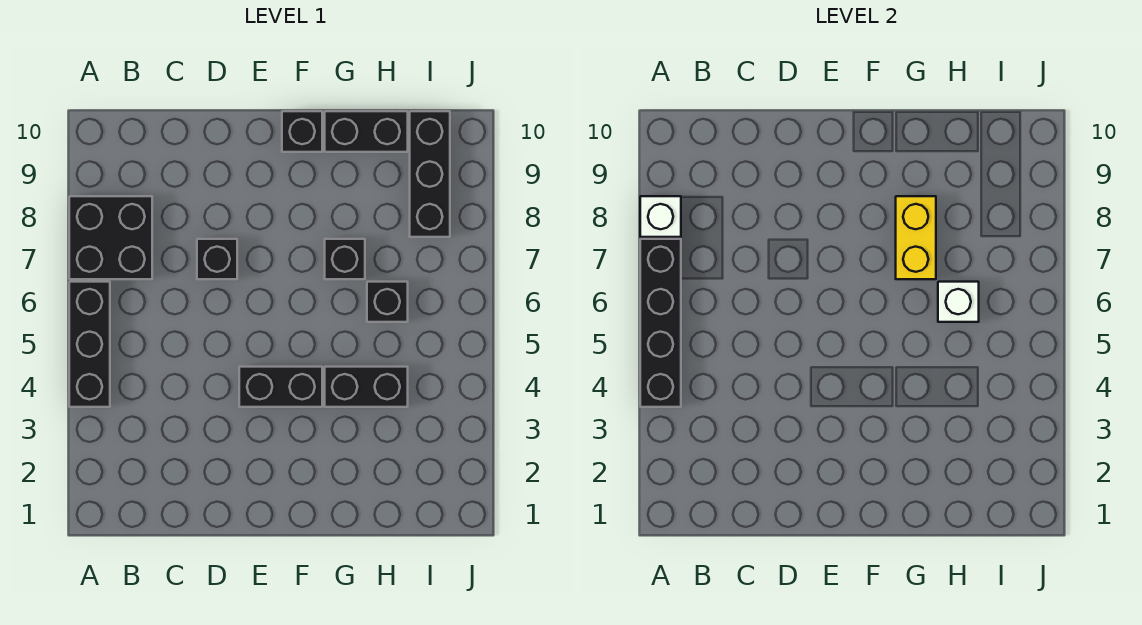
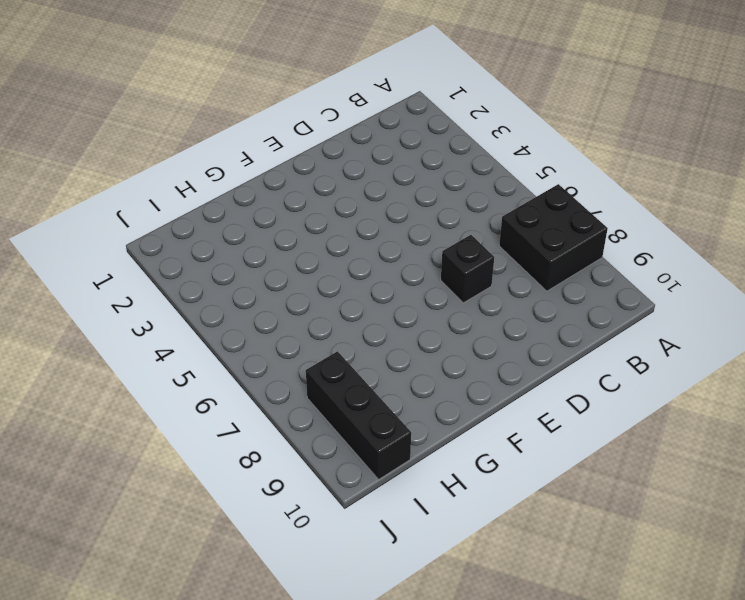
none -> black brick A4:A6 level 1
none -> black brick E4:F4 level 1
none -> black brick F10 level 1

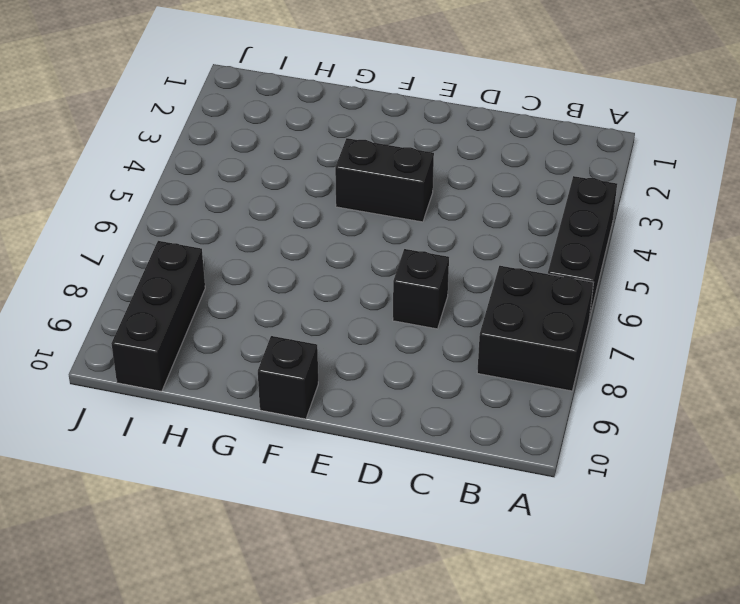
none -> black brick G4:H4 level 1
none -> black brick G7 level 1
none -> black brick G10:H10 level 1

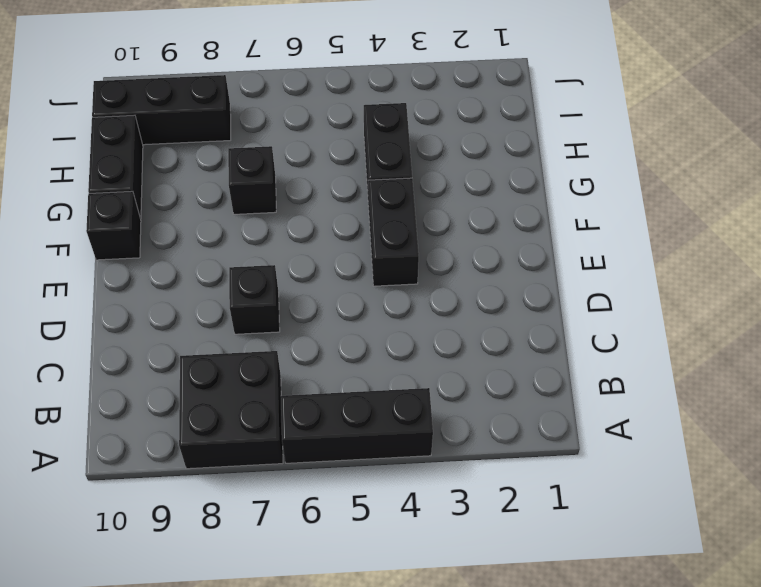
none -> black brick H6 level 1
none -> black brick A4:A7 level 2
none -> white brick A8 level 2

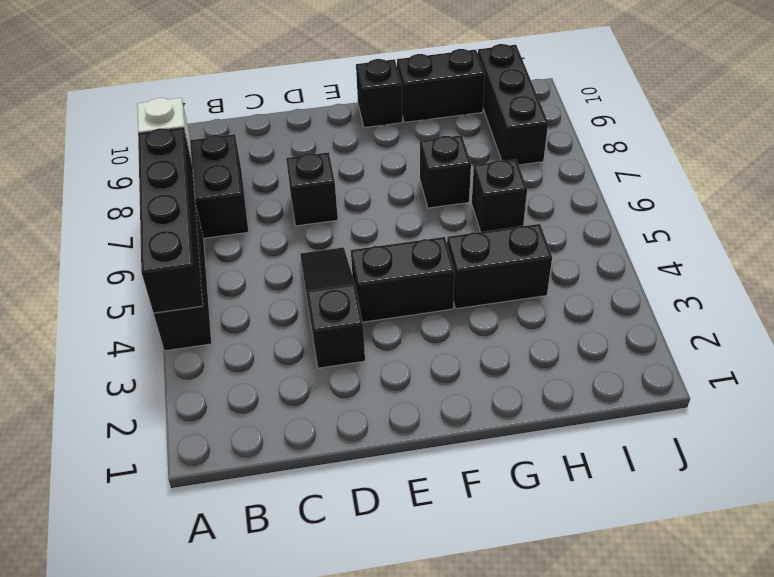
black slope D3:D5 level 1 top 3 -> none
none -> yellow brick G7:G8 level 2
none -> white brick H6 level 2

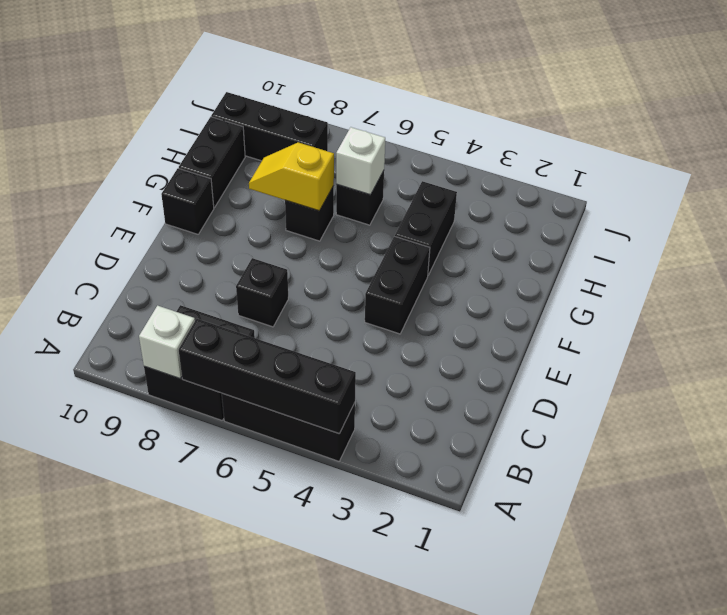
yellow slope G7:G8 level 2 top 7 -> yellow brick G7:G8 level 2

